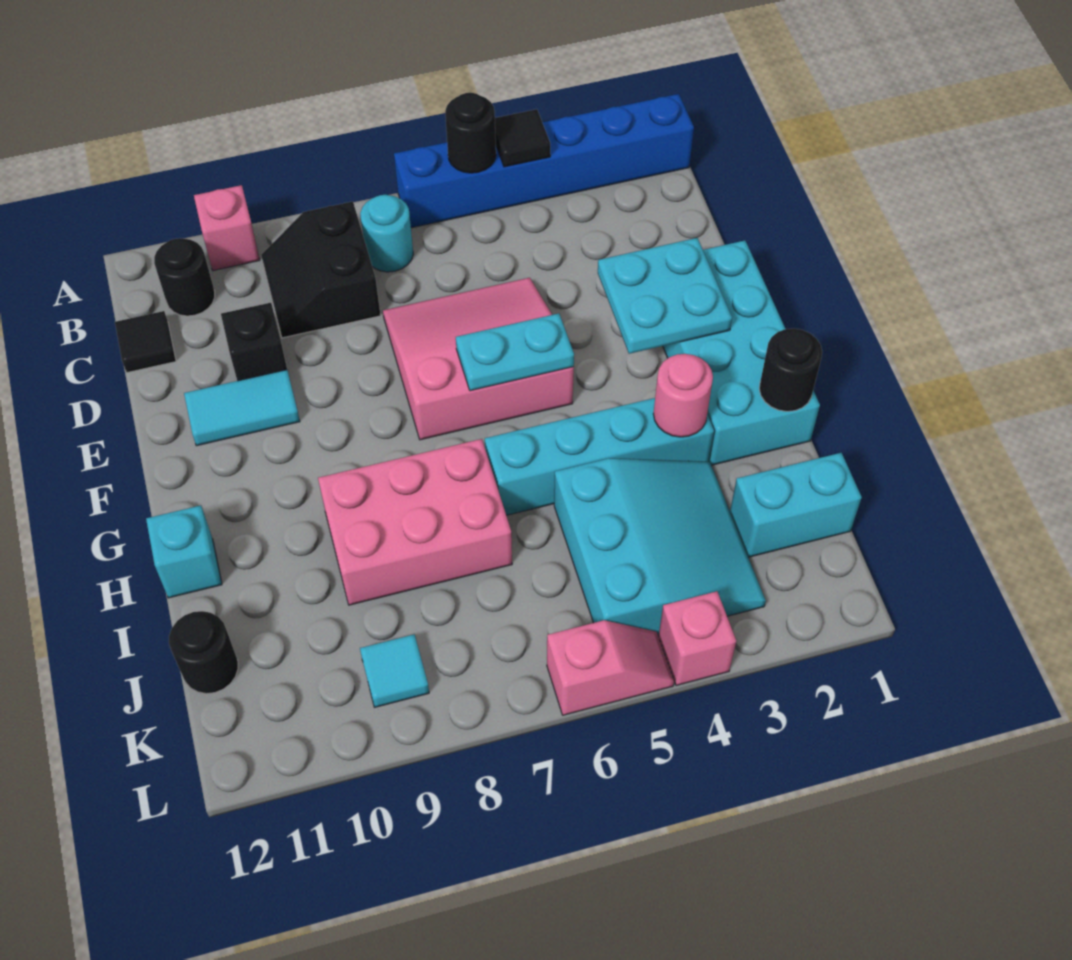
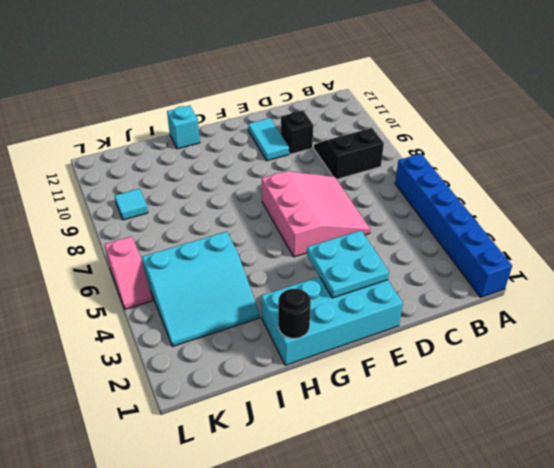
none -> pink brick A10 level 1
none -> cyan round brick B7 level 1
none -> black round brick B11 level 1

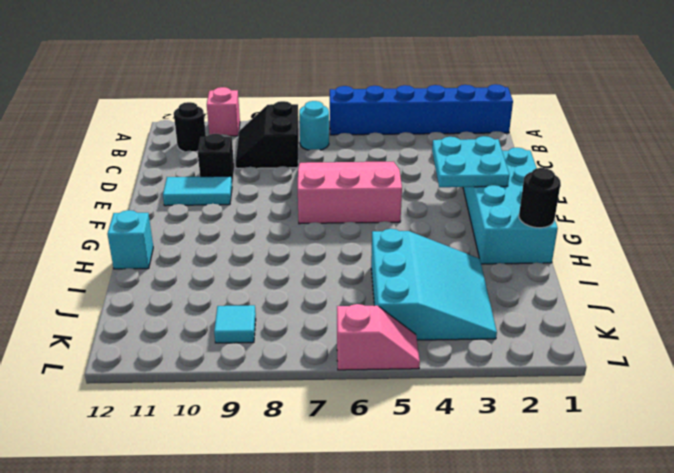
none -> black tile C12 level 1
none -> cyan brick H3:H6 level 1
none -> pink brick H7:I9 level 1

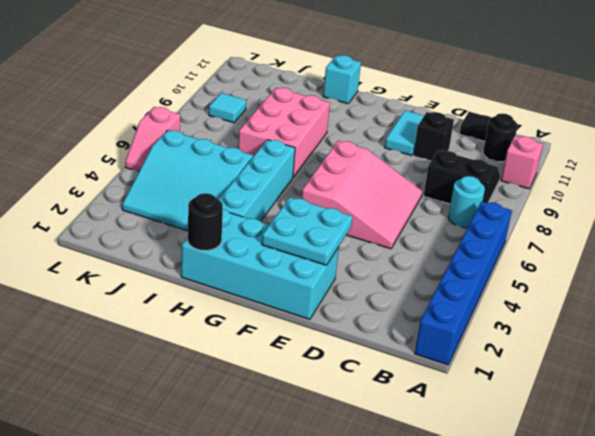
none -> cyan brick J1:J2 level 1
none -> black round brick J12 level 1
none -> pink brick L4 level 1

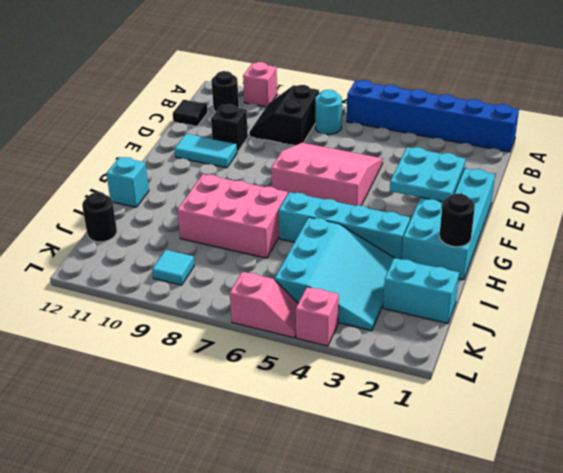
none -> black tile A4 level 2
none -> black round brick A5 level 2
none -> cyan plate F5:F6 level 2

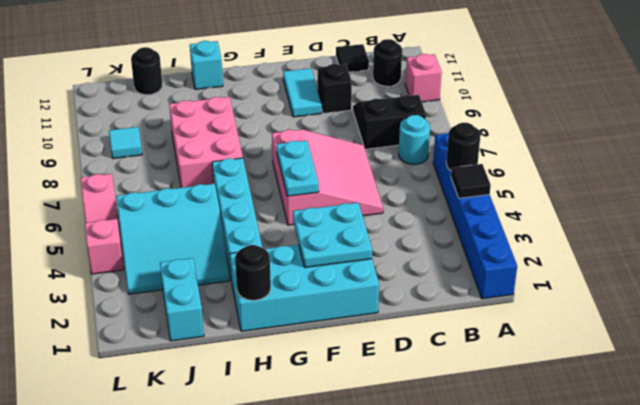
none -> pink round brick H3 level 2

